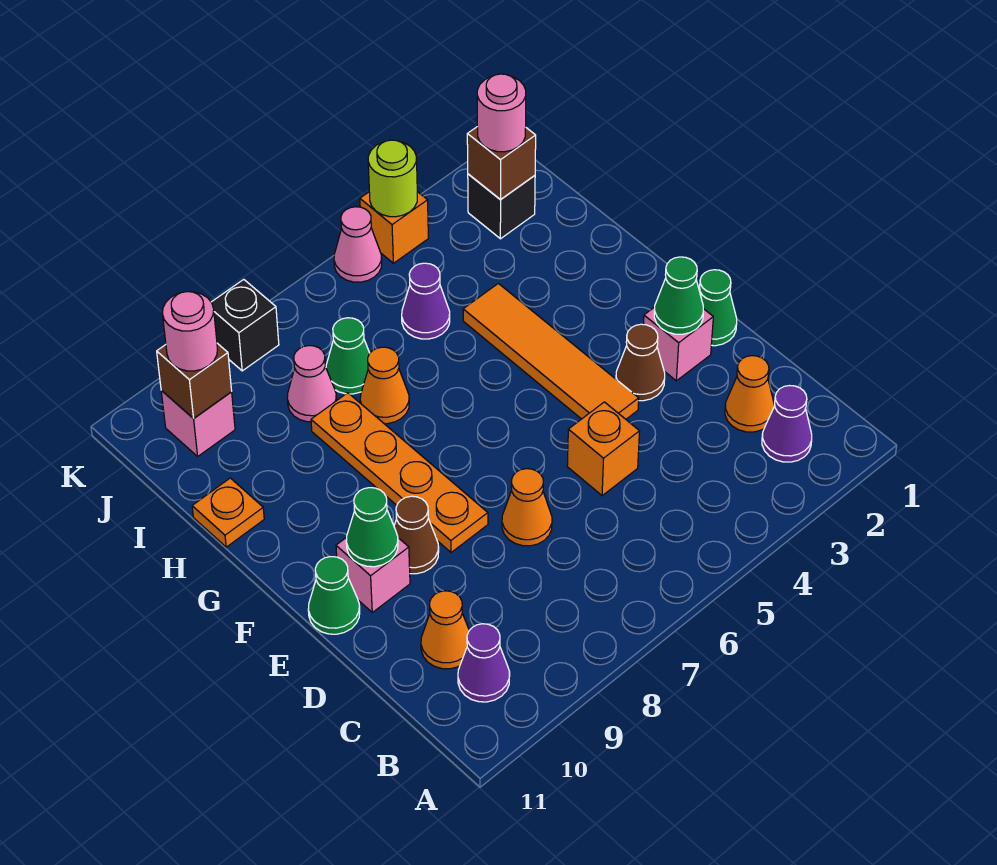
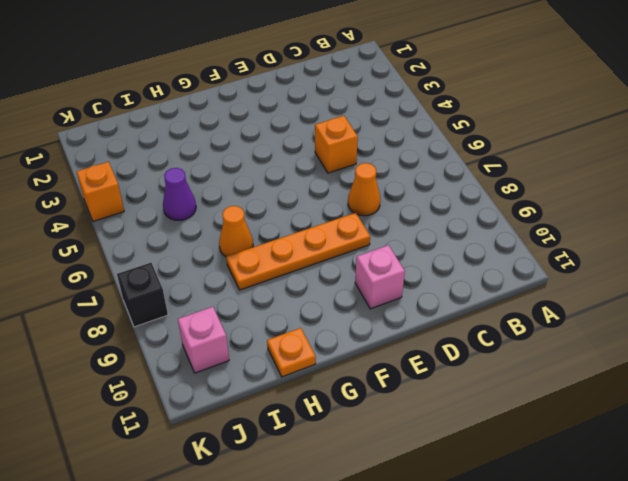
none -> purple cone B2 level 1
none -> purple cone B10 level 1
none -> orange cone C2 level 1
none -> orange cone C10 level 1

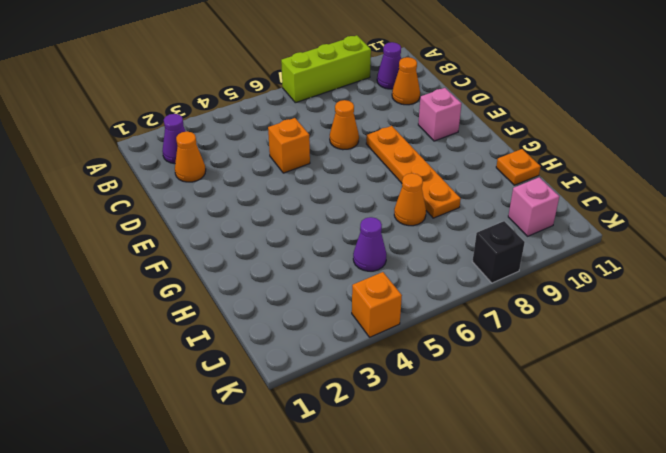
lime brick A7:A9 level 1 -> none
none -> green cone E1 level 1
none -> pink brick E2 level 1
none -> brown cone E3 level 1
none -> orange tile E4:H4 level 1

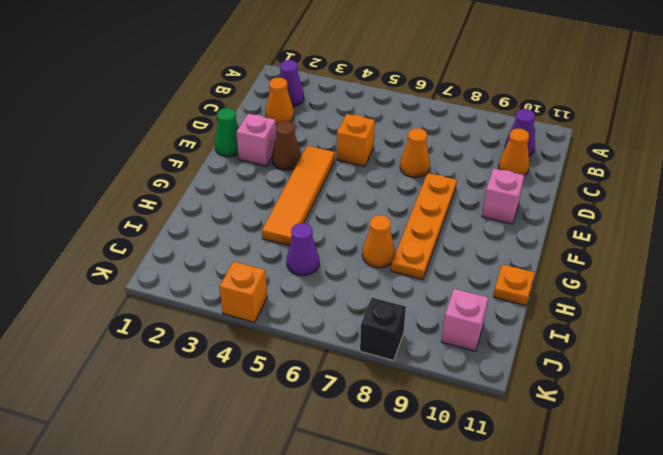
none -> brown cone E9 level 1
none -> green cone E11 level 1
none -> green cone I7 level 1
none -> pink cone I8 level 1

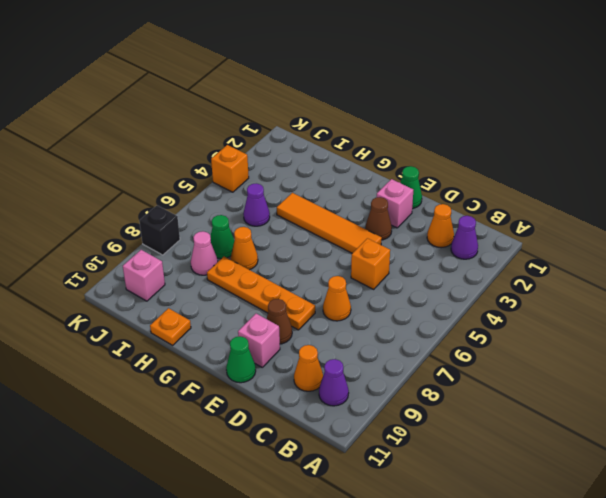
none -> black brick J2 level 1
none -> pink cone K5 level 1
none -> green cone E2 level 2
none -> green cone E10 level 2

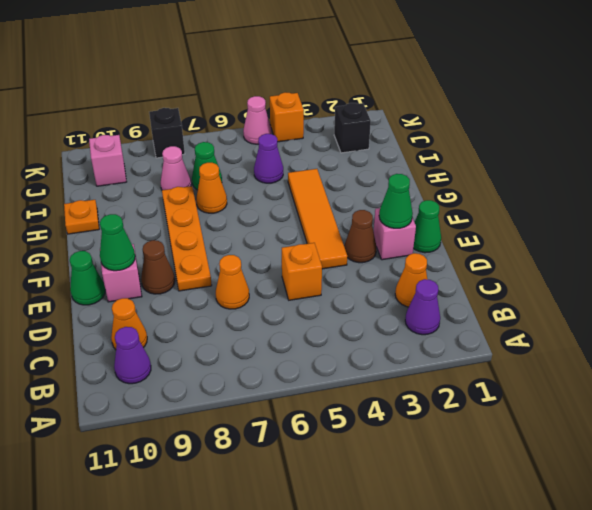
none -> brown brick J2 level 2
none -> brown brick J10 level 2
none -> lime round brick K4 level 2
none -> pink round brick J2 level 3

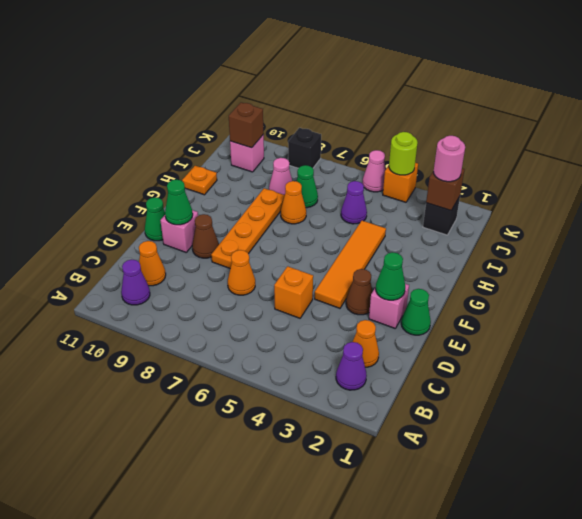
none -> pink round brick J10 level 3

